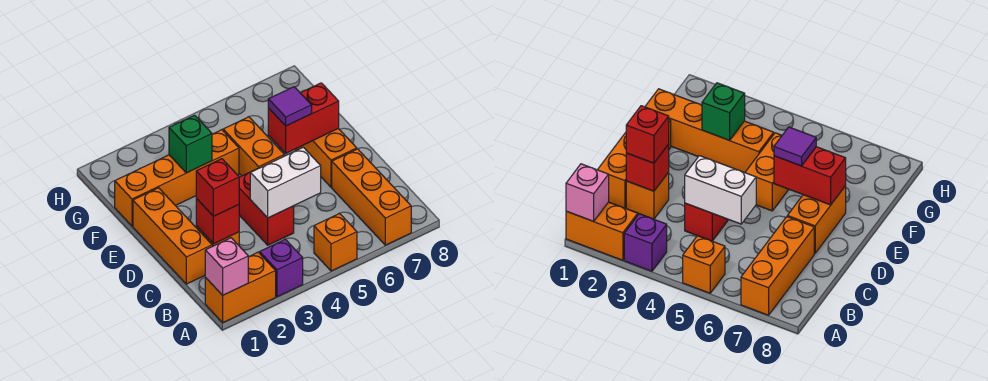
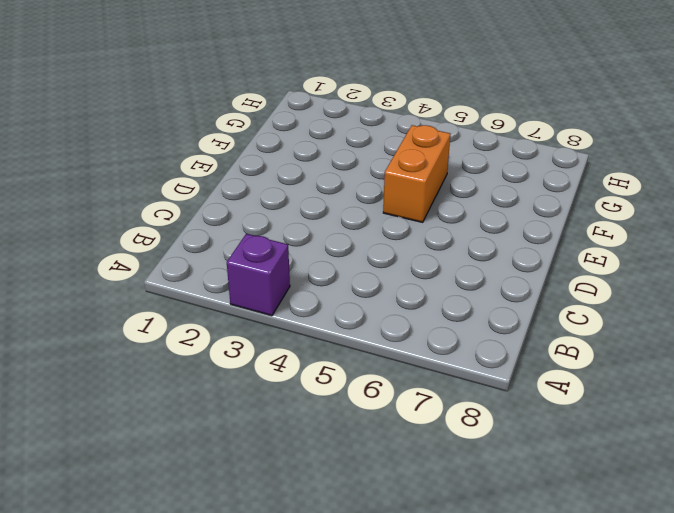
none -> orange brick A1:A2 level 1
none -> orange brick A5 level 1
none -> orange brick A7:C7 level 1

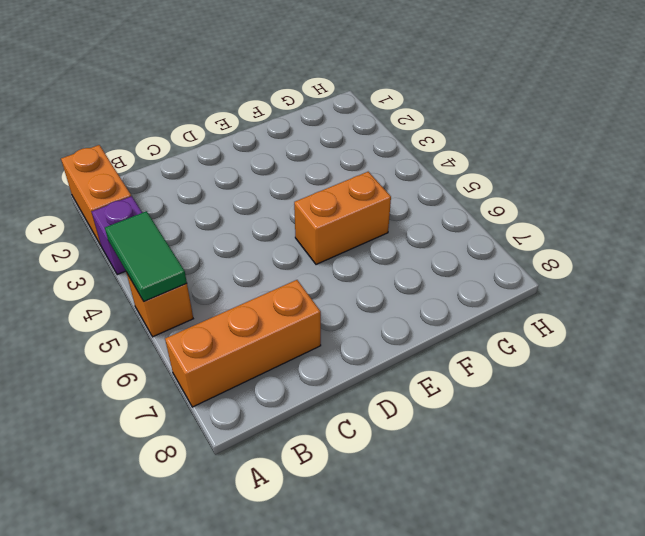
green tile A4:A5 level 2 -> none
none -> orange brick C1:E1 level 1
none -> orange brick C2 level 1
none -> red brick C4:D4 level 1

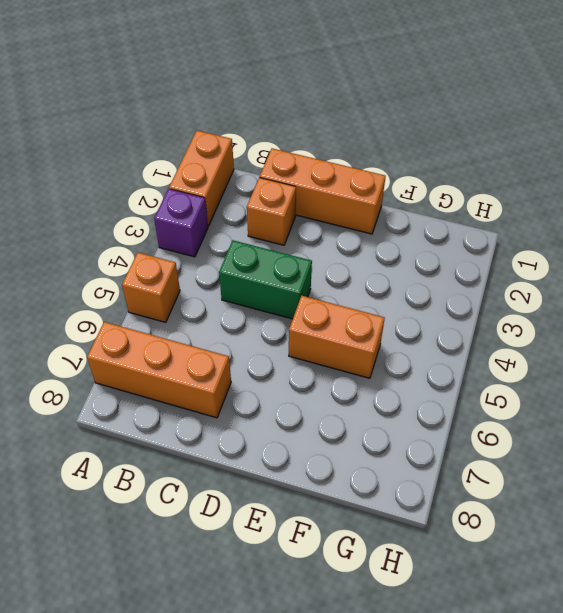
green brick C4:D4 level 1 -> red brick C4:D4 level 1
none -> orange brick D7:E7 level 1
none -> orange brick F1:F4 level 1
none -> pink brick A1 level 2

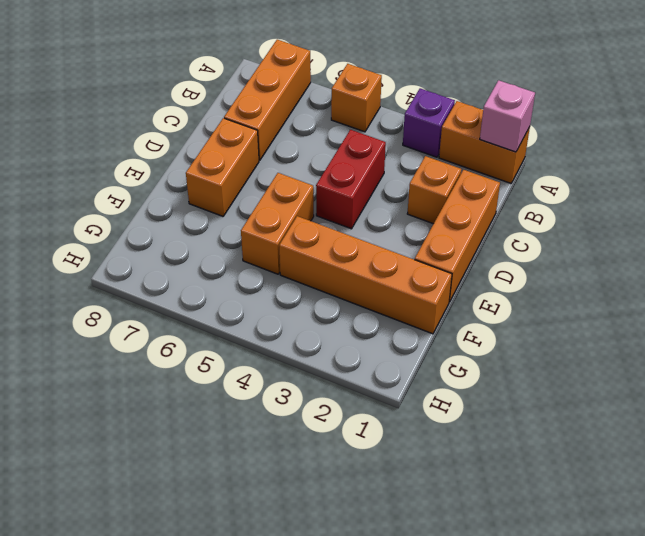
none -> red brick C2 level 2
none -> white brick C4:C5 level 2
none -> red brick E6:E7 level 2

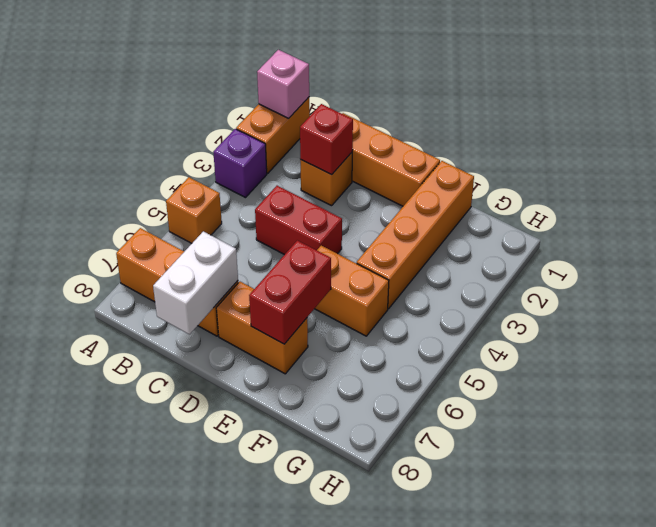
white brick C7:C8 level 2 -> white brick C4:C5 level 2
none -> green brick F3 level 2
none -> red brick C2 level 3
none -> purple tile E6 level 3

